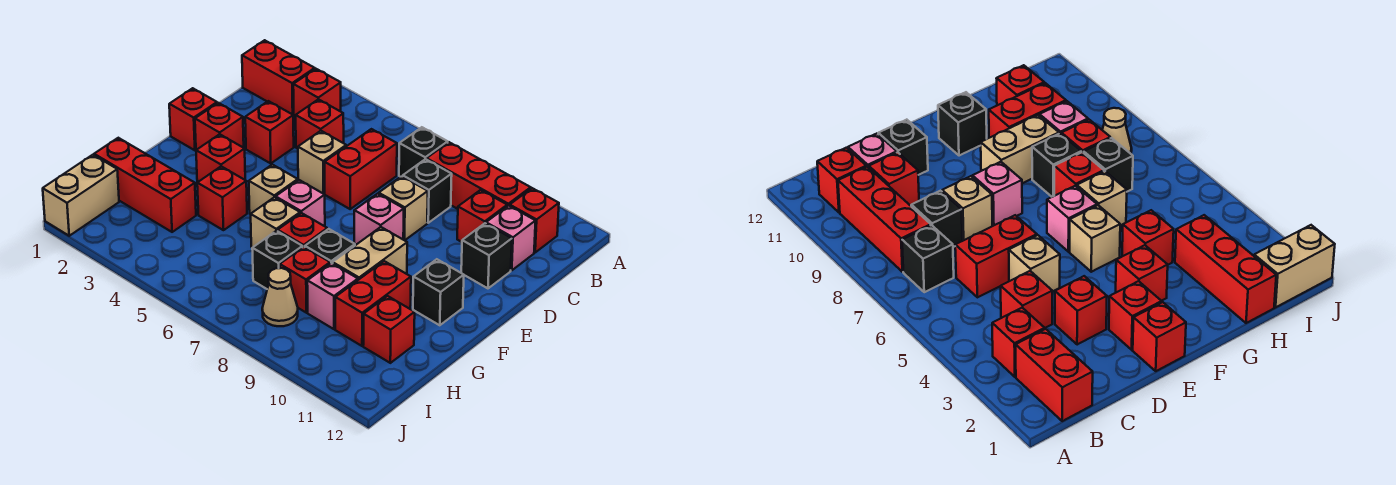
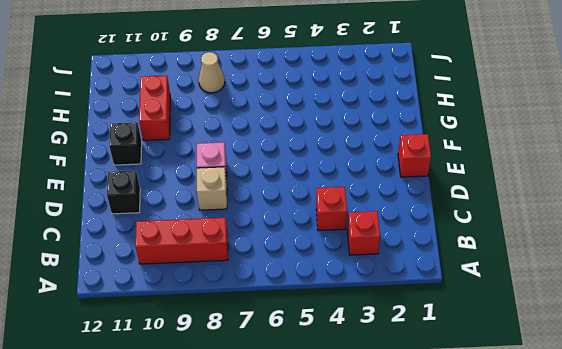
none -> red brick B1:B2 level 1
none -> black brick B7 level 1
none -> red brick B11 level 1
none -> red brick C6:D6 level 1

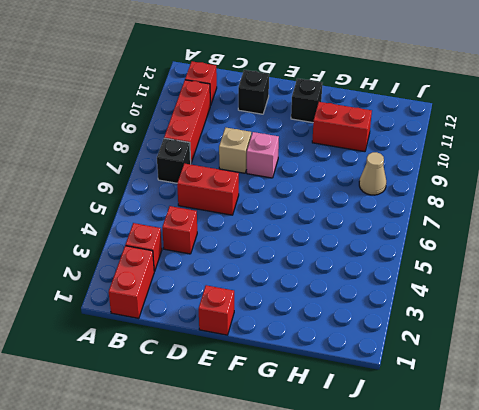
none -> black brick C8 level 1
none -> red brick C10 level 1
none -> pink brick C11 level 1
none -> red brick D3 level 1

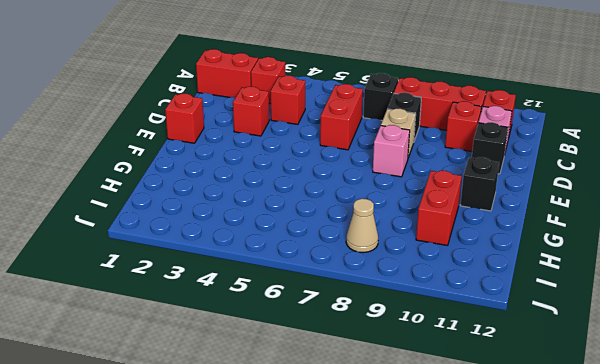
none -> tan brick D5 level 1
none -> red brick E2 level 1
none -> red brick F3 level 1
none -> tan brick F5 level 1

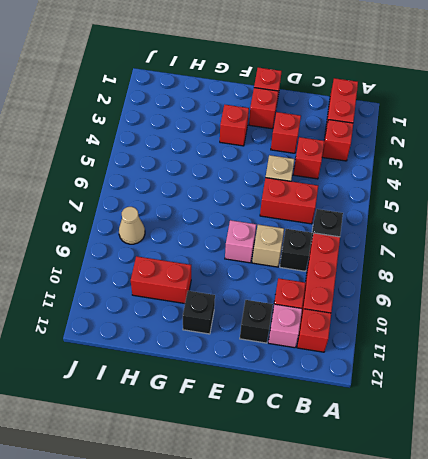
none -> tan brick F5 level 1
none -> pink brick F6 level 1
none -> tan brick F9:G9 level 1
none -> red brick G4 level 1

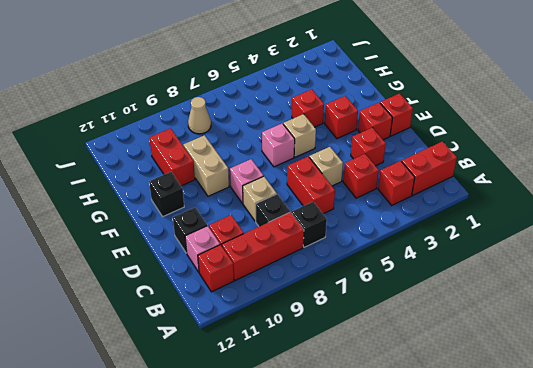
none -> tan brick G6 level 1
none -> red brick G7 level 1
none -> black brick G8 level 1
none -> red brick H1:H3 level 1

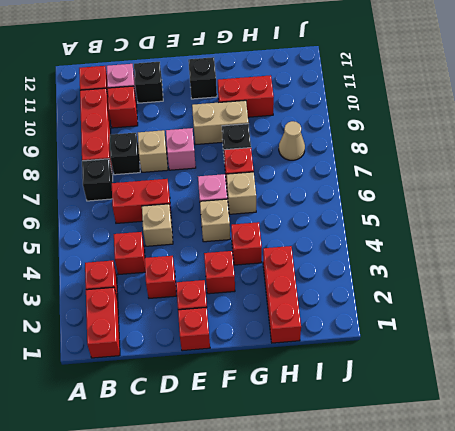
none -> black brick H7 level 1
none -> red brick H8 level 1
none -> pink brick H9 level 1
none -> red brick H11 level 1

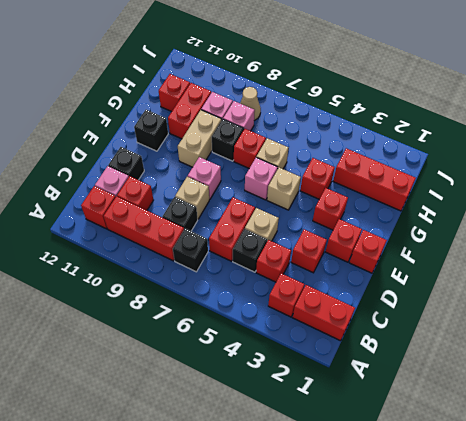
black brick C5 level 1 -> black brick H7 level 1
pink brick H8 level 1 -> red brick H8 level 1
none -> tan brick I1:J1 level 1

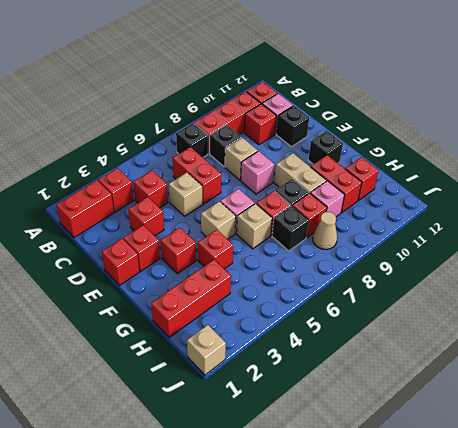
tan brick J1 level 1 -> tan brick I1:J1 level 1

